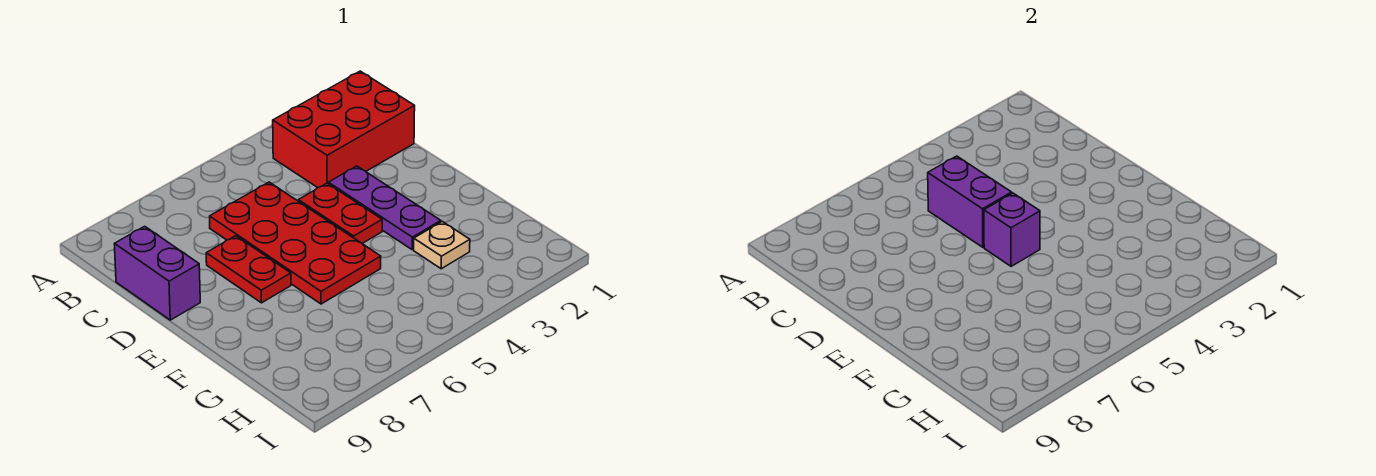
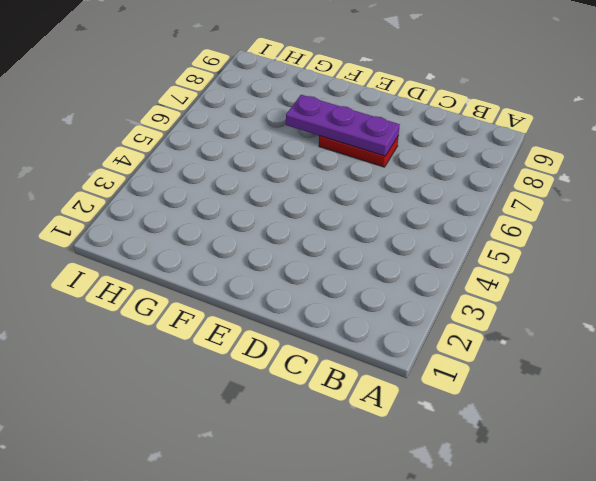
purple plate D7:F7 level 2 -> purple plate D3:F3 level 1
none -> red brick B1:C3 level 1
none -> red plate C5:F6 level 1

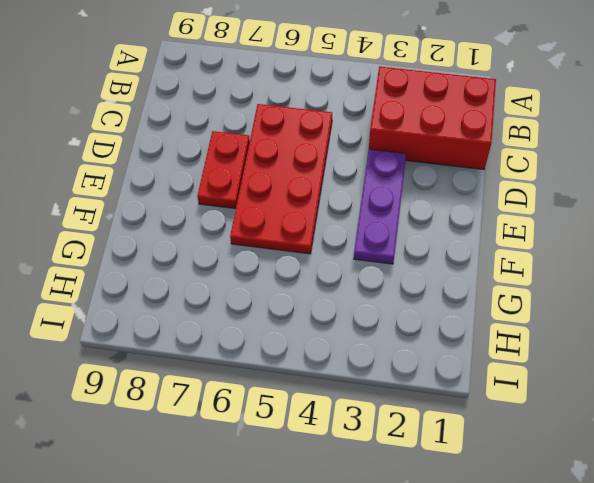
none -> purple brick C9:D9 level 1
none -> red plate D4:E4 level 1

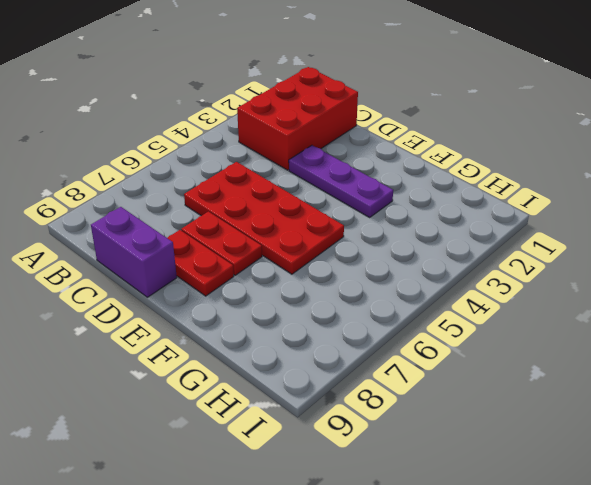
red plate D8:E8 level 1 -> red plate D4:E4 level 1
none -> tan plate G3 level 1
none -> purple brick C5:D5 level 2

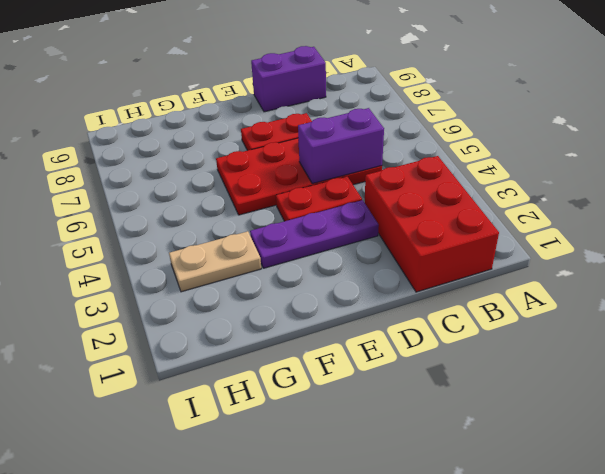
tan plate G3:H3 level 1 -> tan plate G3 level 1
none -> purple brick E5 level 2

